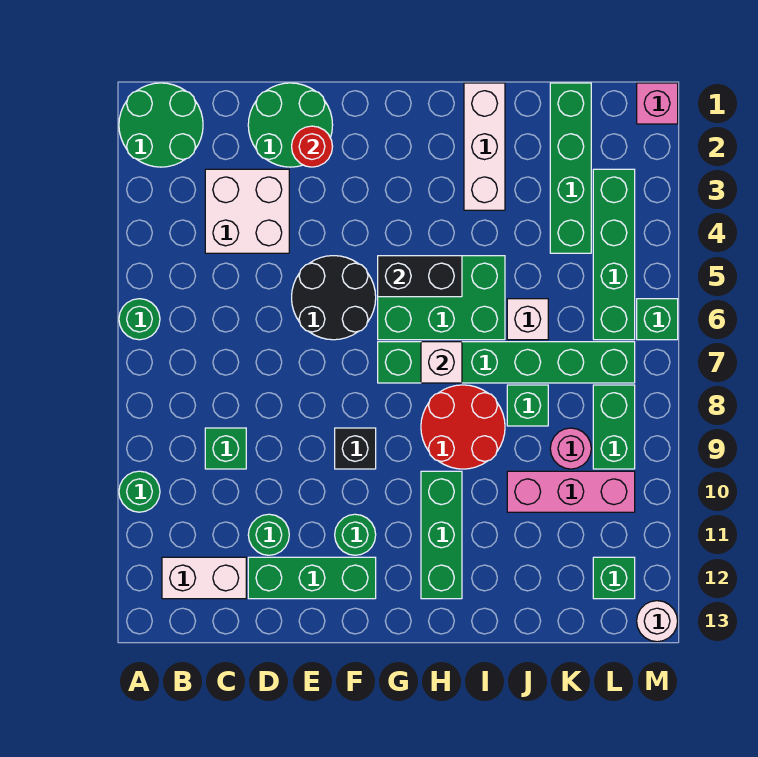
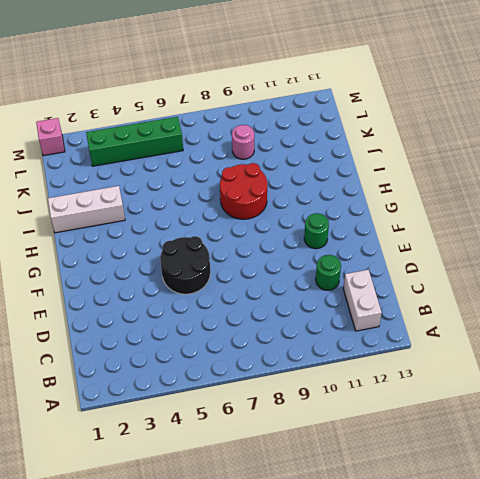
none -> green round brick A1:B2 level 1
none -> green round brick A6 level 1
none -> green round brick A10 level 1
none -> white brick C3:D4 level 1

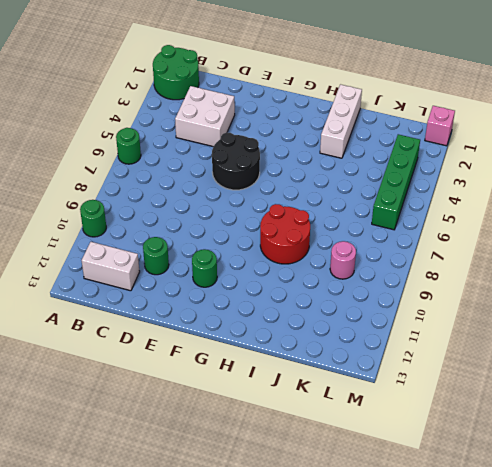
none -> green brick C9 level 1
none -> green round brick D1:E2 level 1
none -> green brick D12:F12 level 1
none -> black brick F9 level 1

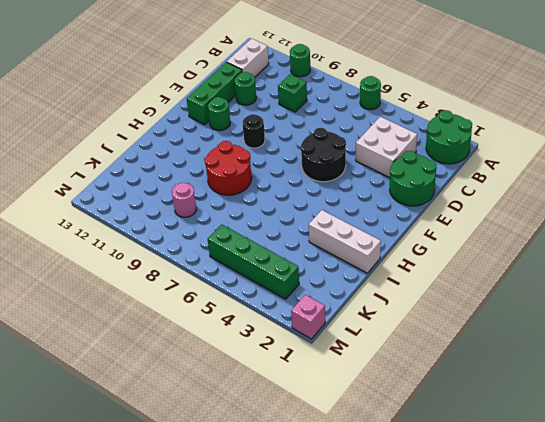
black round brick F9 level 1 -> black brick F9 level 1
none -> green brick G5:I6 level 1
none -> green brick G7:L7 level 1
none -> green brick H10:H12 level 1
none -> white brick J6 level 1

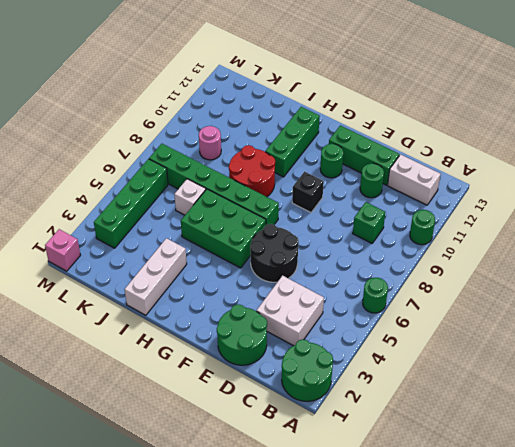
none -> green brick J8 level 1
none -> pink brick J10:L10 level 1
none -> green brick K1:K4 level 1
none -> green brick L8:L9 level 1

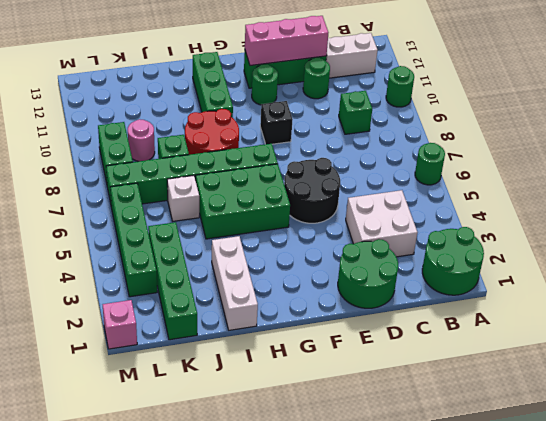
pink brick D12:F12 level 2 -> pink brick J10:L10 level 1
none -> green brick L12 level 1
none -> green brick M6 level 1
none -> white round brick M13 level 1
none -> red round brick E2 level 2

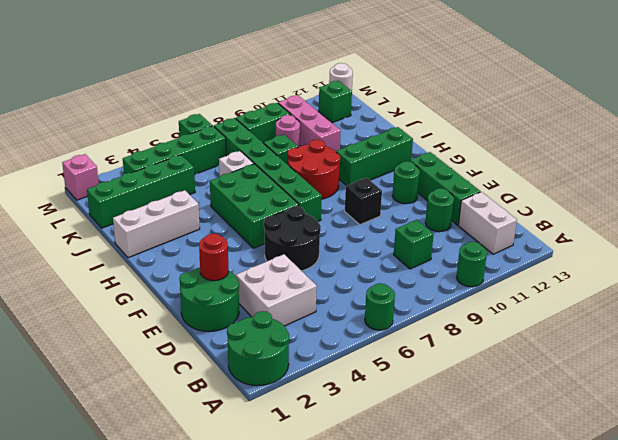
none -> black brick G5:H5 level 2
none -> white brick H7 level 2

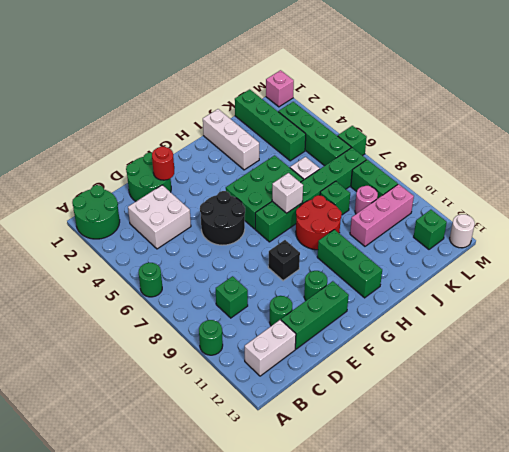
none -> black brick G5:H5 level 2

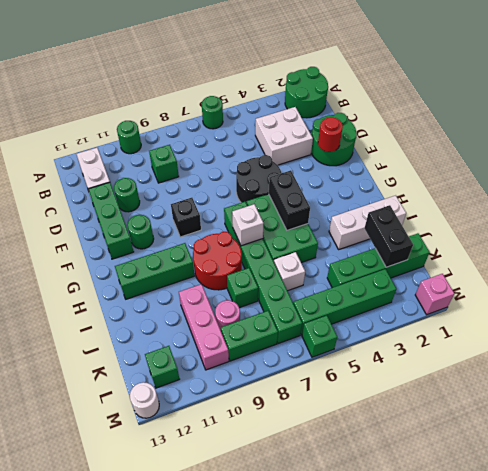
black brick J2:K2 level 2 -> none

